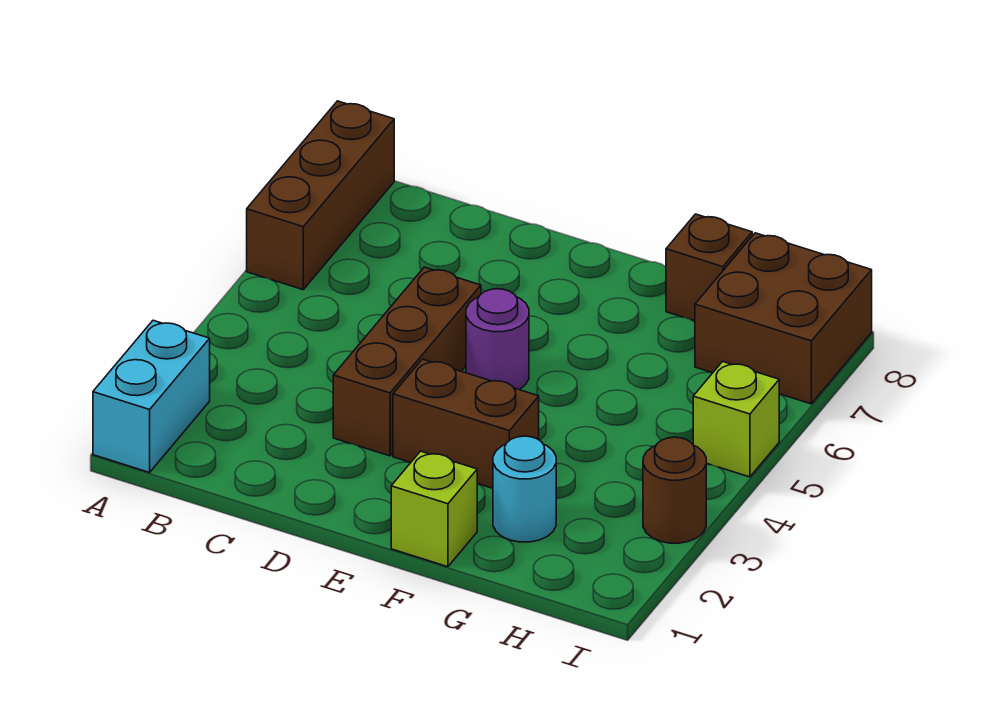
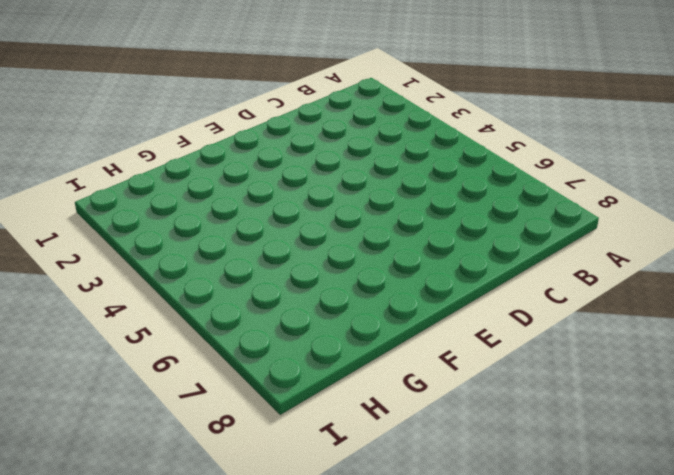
none -> cyan brick A1:A2 level 1
none -> brown brick A6:A8 level 1

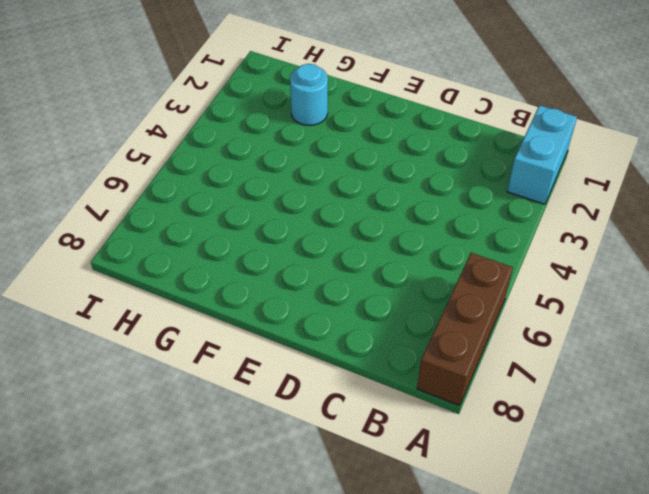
none -> brown brick D3:D5 level 1
none -> brown brick E3:F3 level 1

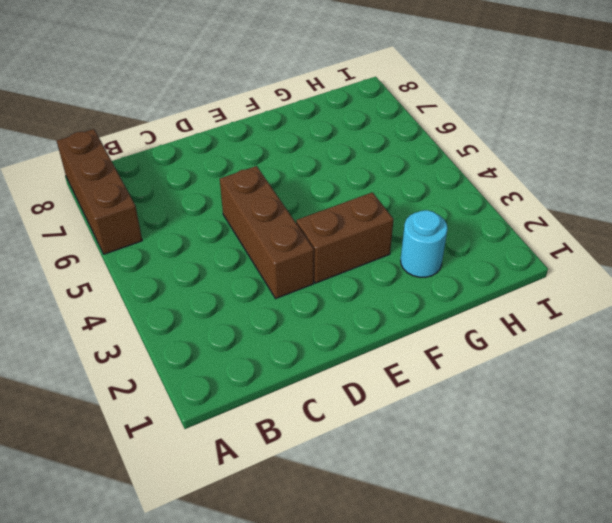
none -> cyan brick A1:A2 level 1
none -> purple round brick E5 level 1

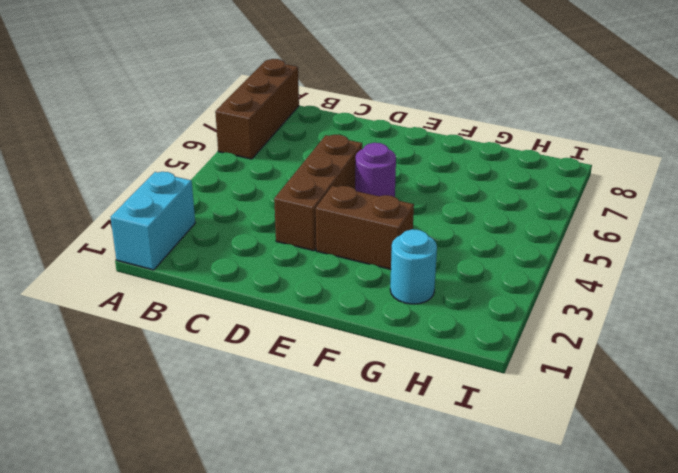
none -> lime brick F1 level 1
none -> brown brick G8 level 1

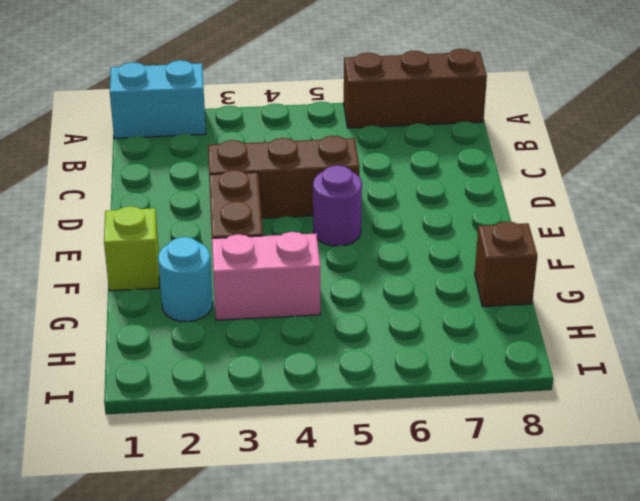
pink brick G3:G4 level 1 -> none
none -> brown brick H7:I8 level 1
none -> brown round brick I3 level 1

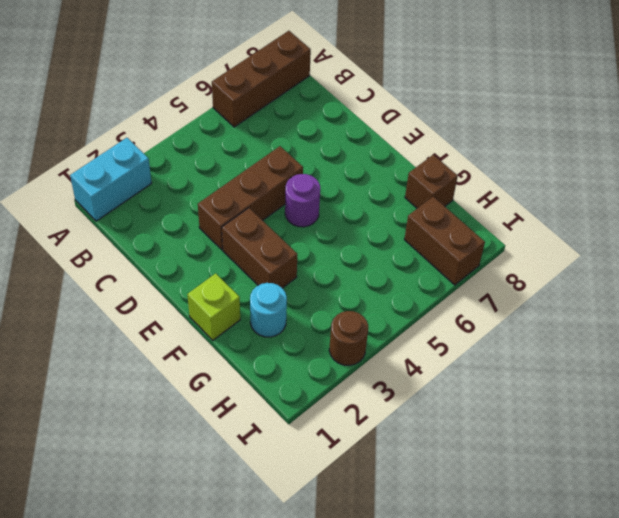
brown brick H7:I7 level 1 -> brown brick H7:I8 level 1
none -> lime brick I5 level 1

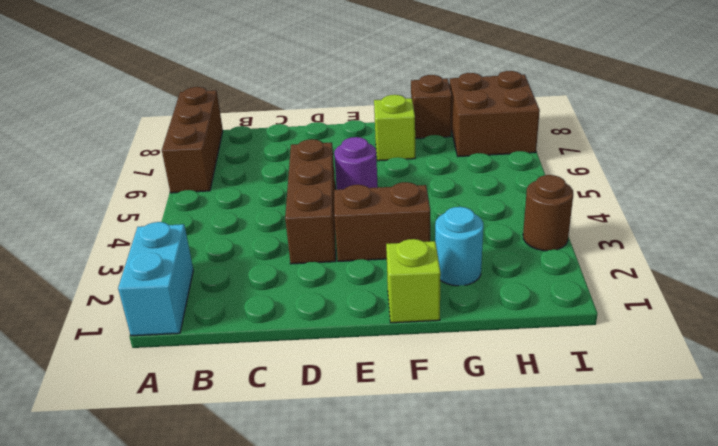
lime brick F7 level 1 -> lime brick I5 level 1

